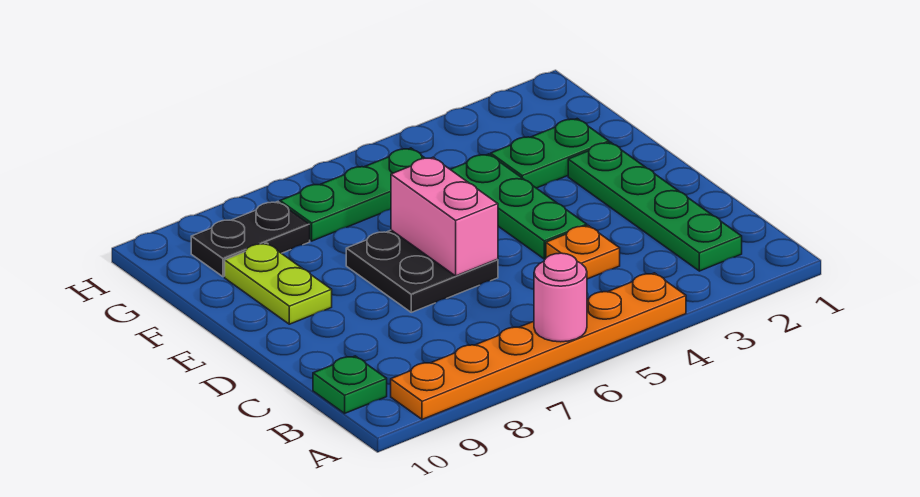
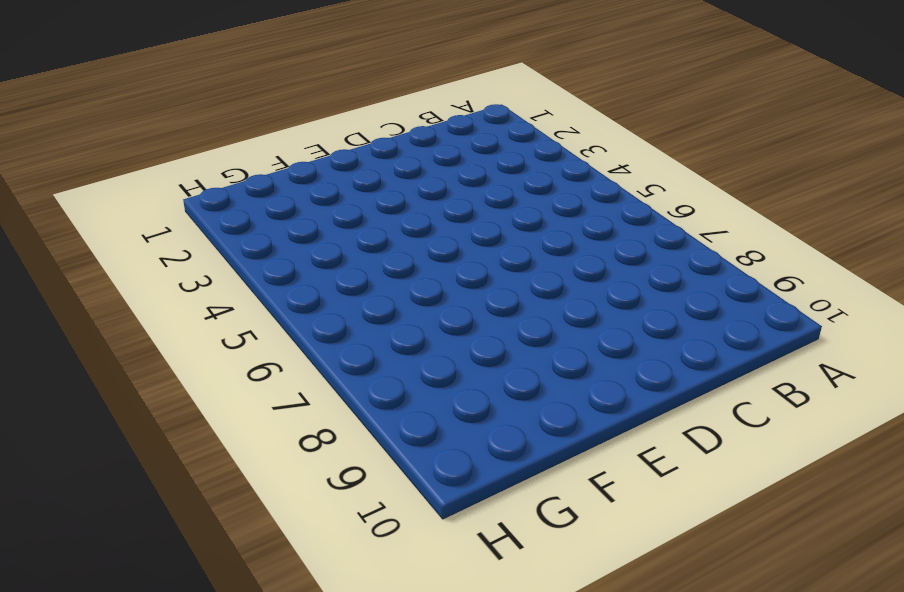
none -> orange plate A4:A9 level 1
none -> green plate B2:E2 level 1
none -> green plate B10 level 1

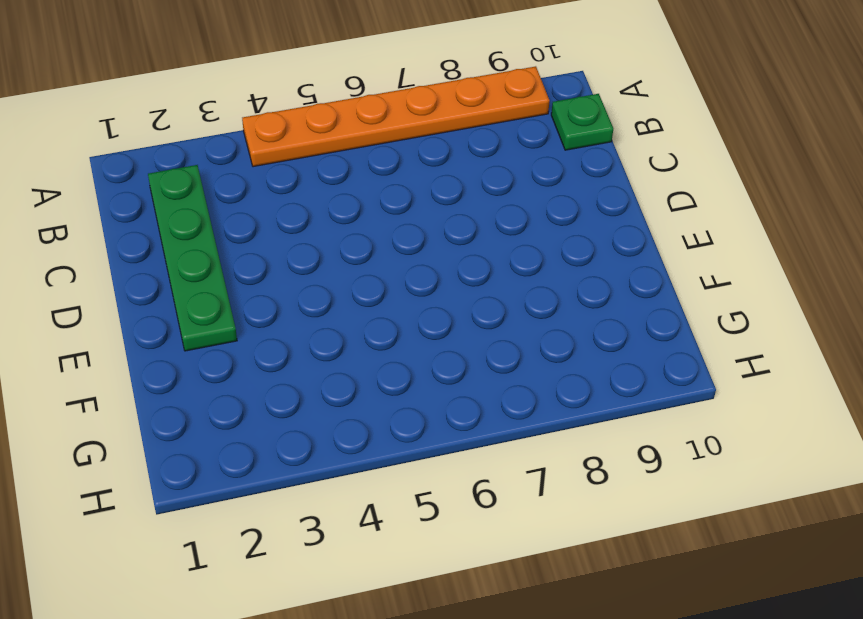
none -> orange plate C4 level 1
none -> green plate D4:F4 level 1
none -> black plate D6:E7 level 1

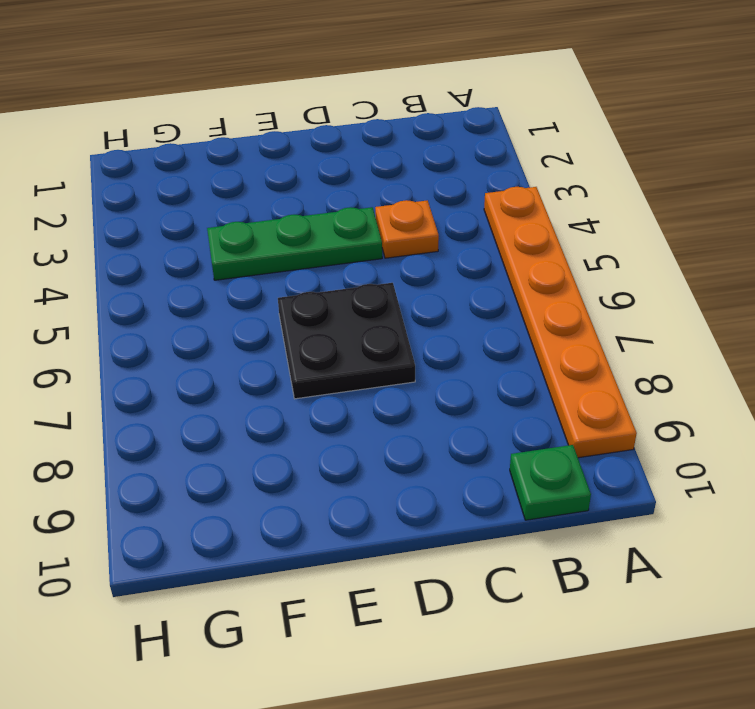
none -> green plate B2:E2 level 1
none -> lime plate E9:F9 level 1
none -> green plate F2:F3 level 1

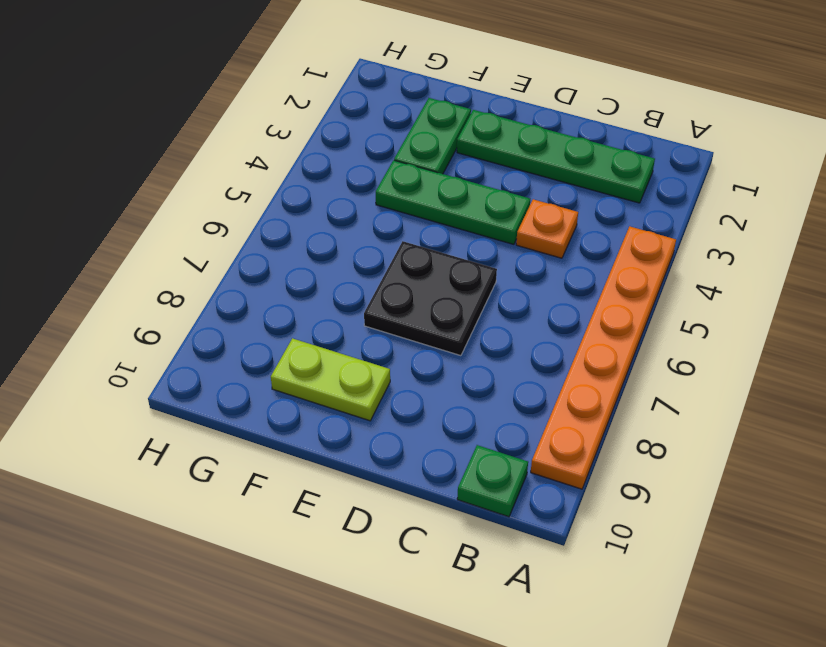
none -> green plate G5:G7 level 1
none -> black plate G8:G9 level 1
none -> pink round brick A6 level 2

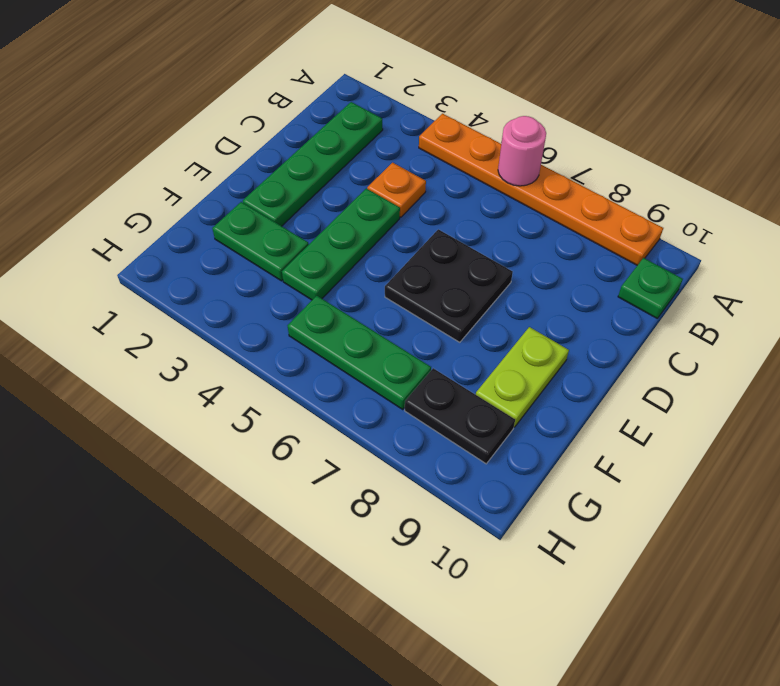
none -> pink brick D6:E6 level 2

